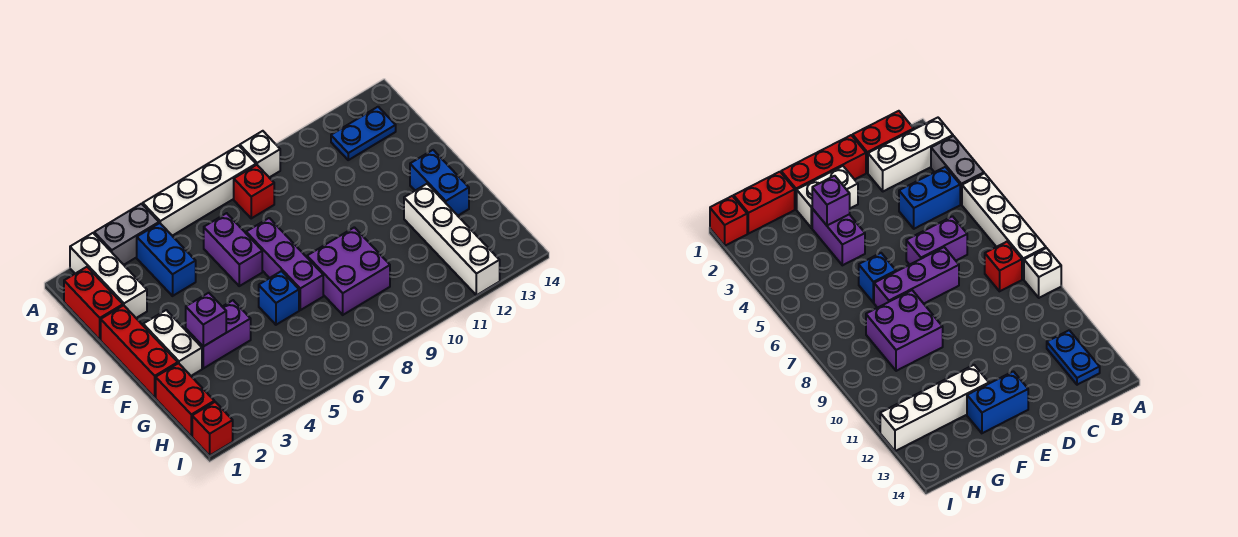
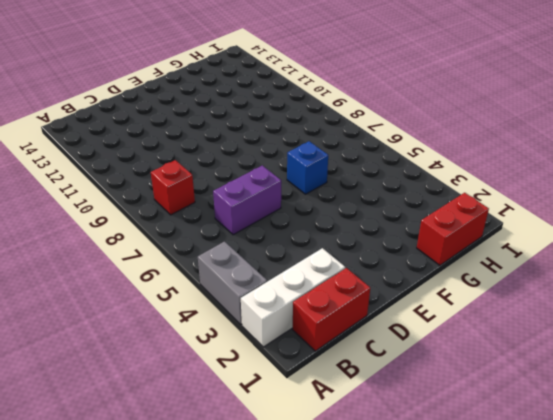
none -> white brick A5:A8 level 1
none -> white brick A9 level 1
none -> blue brick B4:C4 level 1

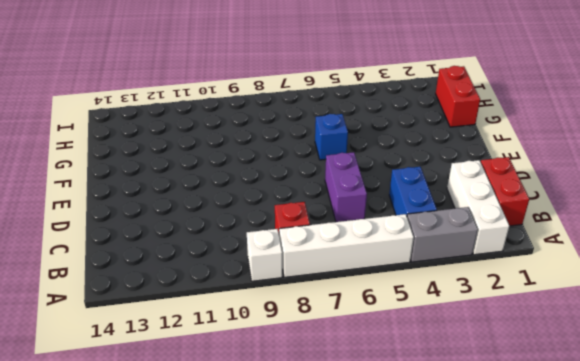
none -> blue plate B12:B13 level 1
none -> red brick D1:F1 level 1
none -> purple brick D7:F7 level 1

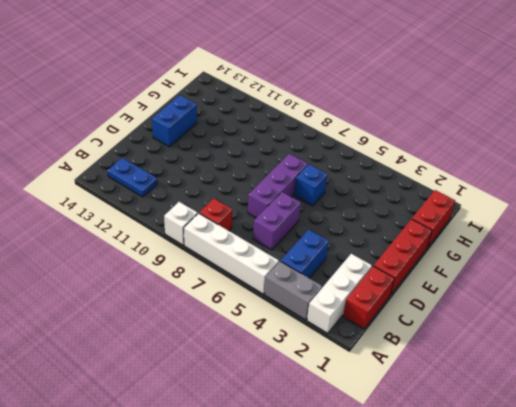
none -> white brick E2:F2 level 1
none -> purple brick F3:F4 level 1
none -> purple brick F8:G9 level 1

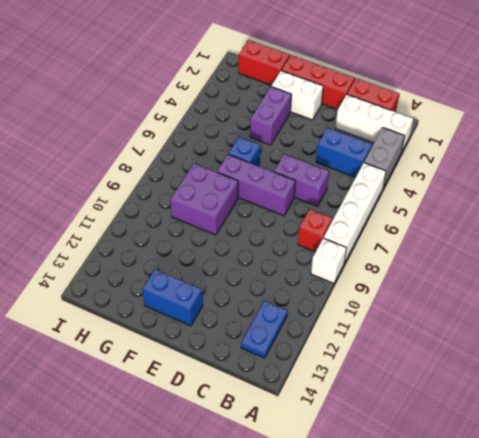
none -> white brick F12:I12 level 1
none -> red brick I1 level 1
none -> purple brick F3 level 2

